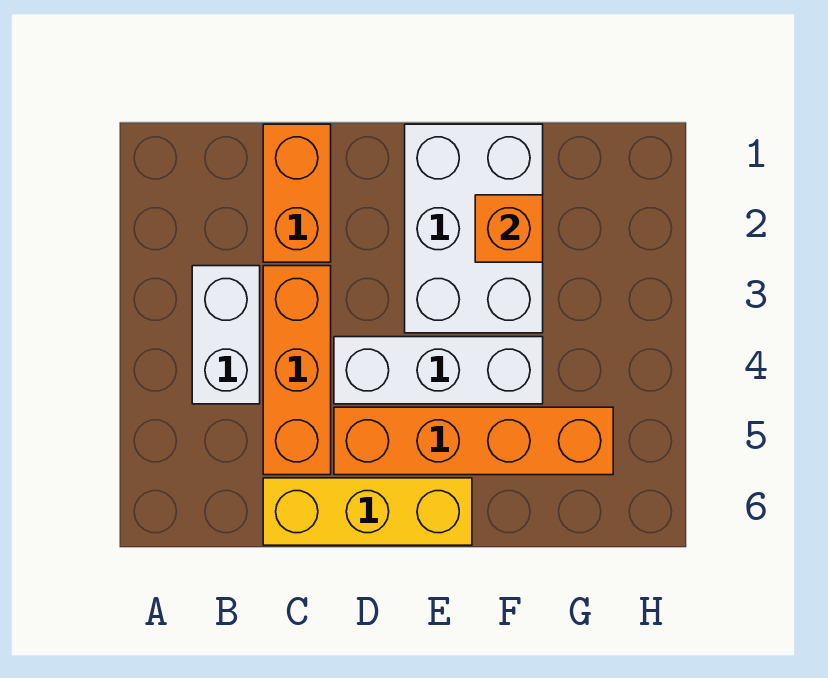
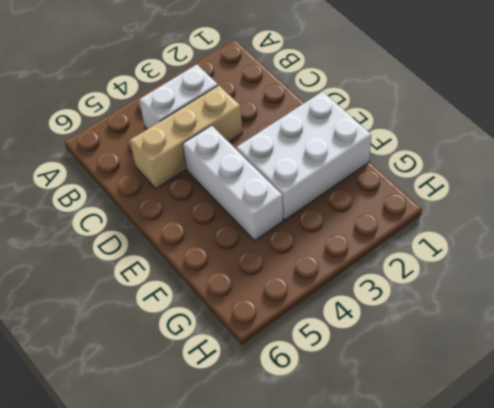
tan brick C3:C5 level 1 -> orange brick C3:C5 level 1
none -> orange brick C1:C2 level 1
none -> yellow brick C6:E6 level 1

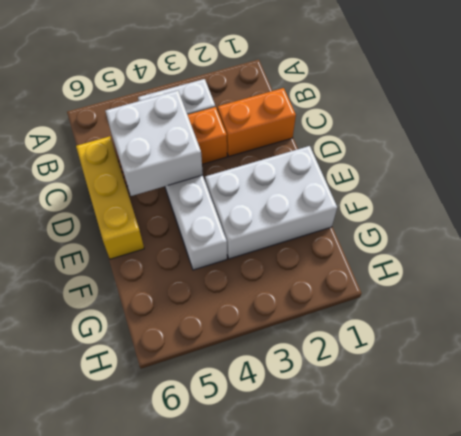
white brick C4:D5 level 2 -> none
none -> orange brick D5:G5 level 1
none -> orange brick F2 level 2

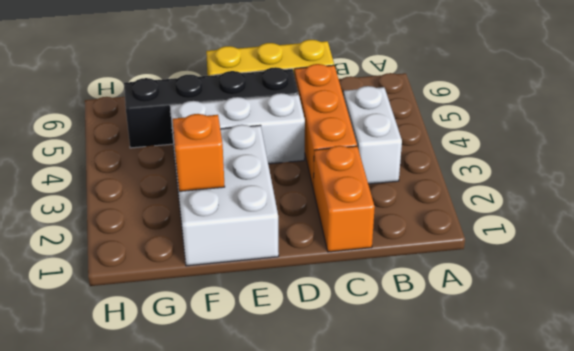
black brick D5:G5 level 1 -> orange brick D5:G5 level 1

